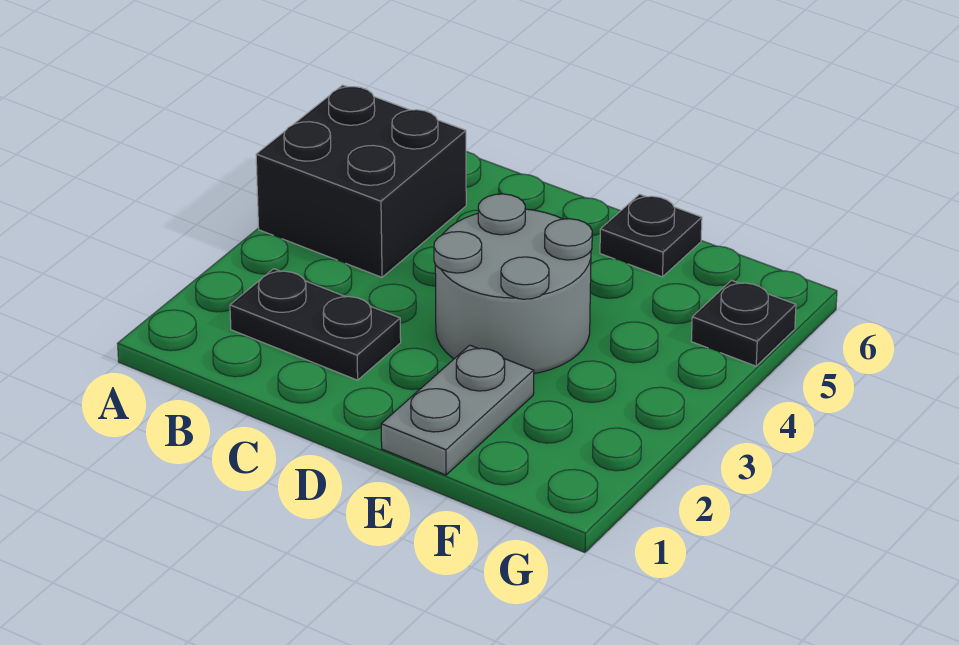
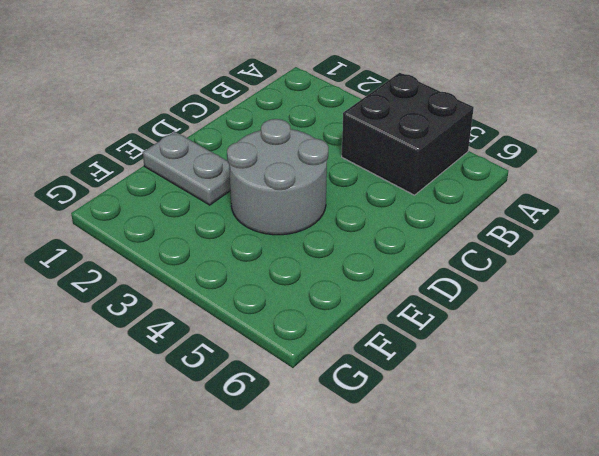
none -> black plate B2:C2 level 1
none -> black plate E6 level 1

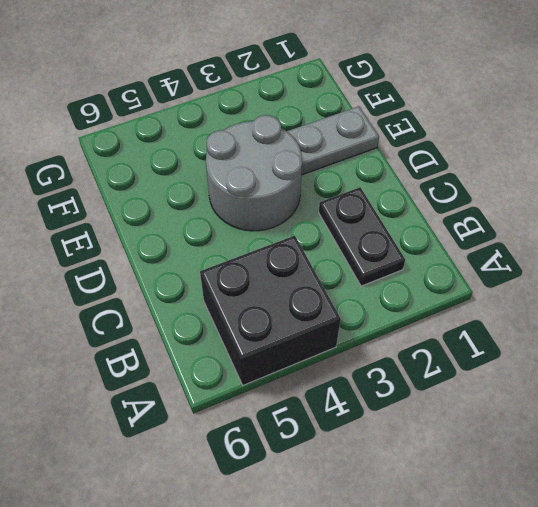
none -> black plate E6 level 1
none -> black plate G5 level 1

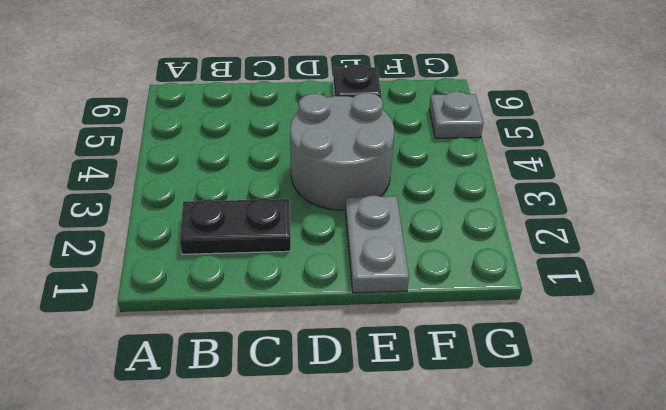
grey plate G5 level 1 -> black plate G5 level 1
none -> black brick A4:B5 level 1

